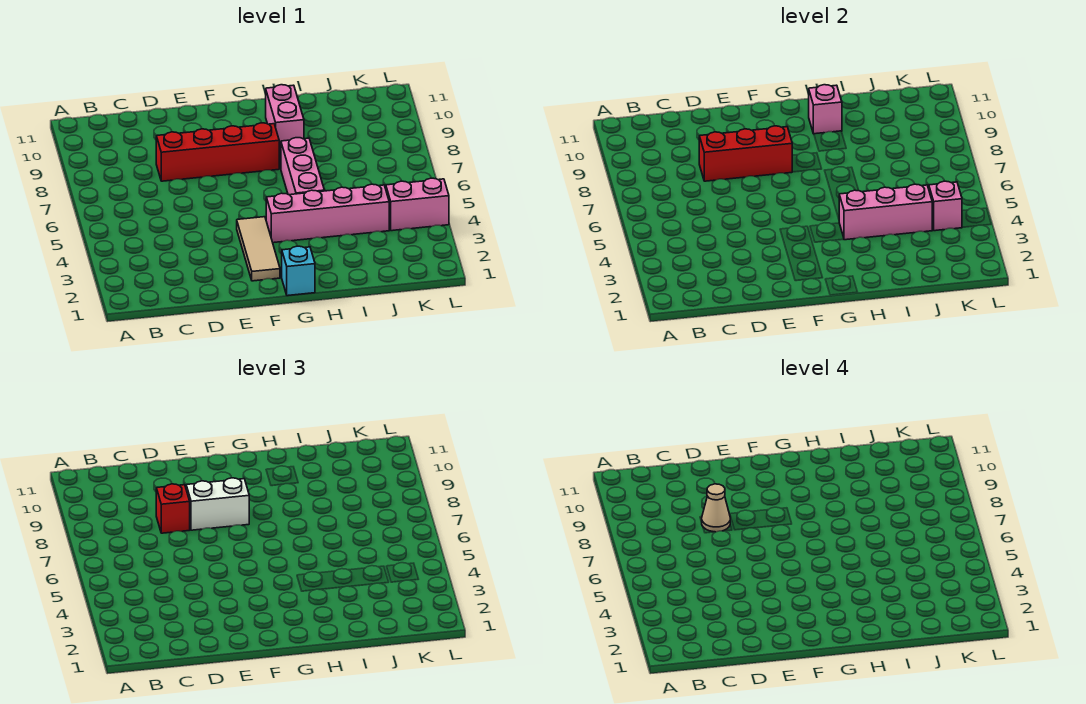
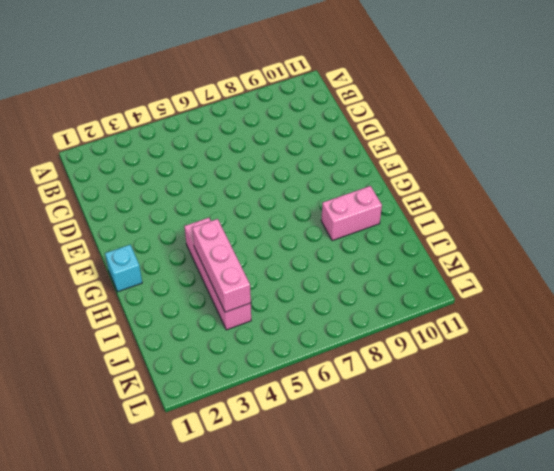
none -> red brick D8:G8 level 1
none -> tan tile F2:F4 level 1
none -> pink brick H5:H7 level 1

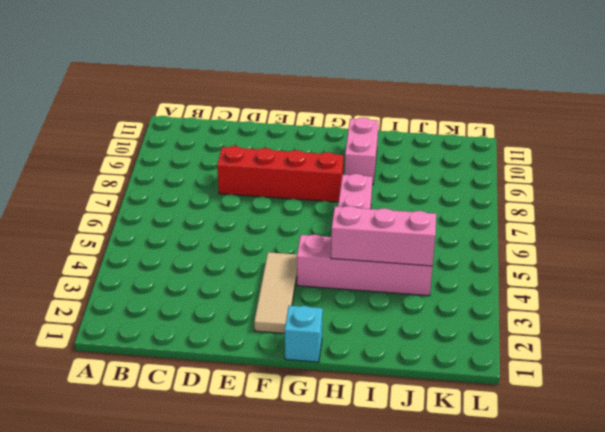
none -> pink brick K4:L4 level 1
none -> red brick D8:F8 level 2
none -> pink brick H10 level 2

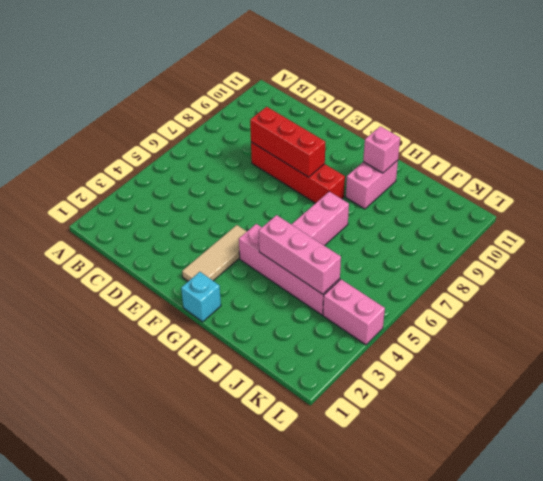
none -> pink brick K4 level 2
none -> red brick D8 level 3
none -> white brick E8:F8 level 3

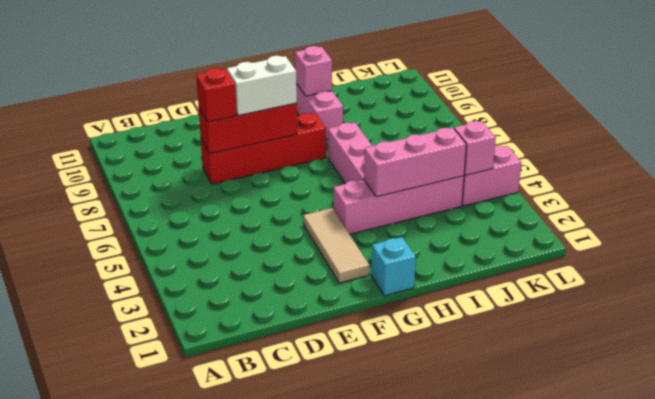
none -> tan cone D8 level 4

